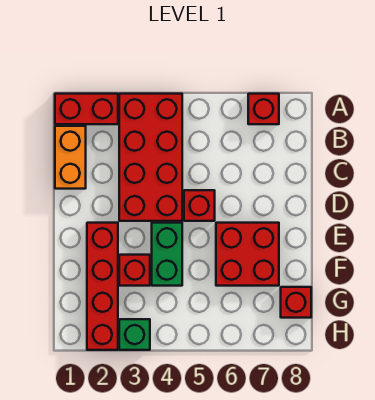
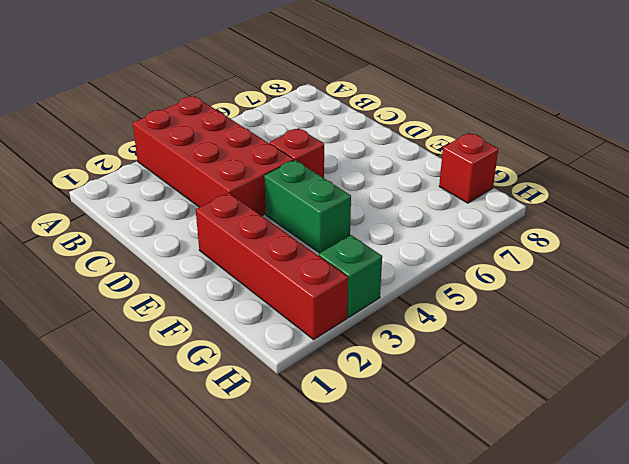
none -> red brick A1:A2 level 1
none -> red brick A7 level 1

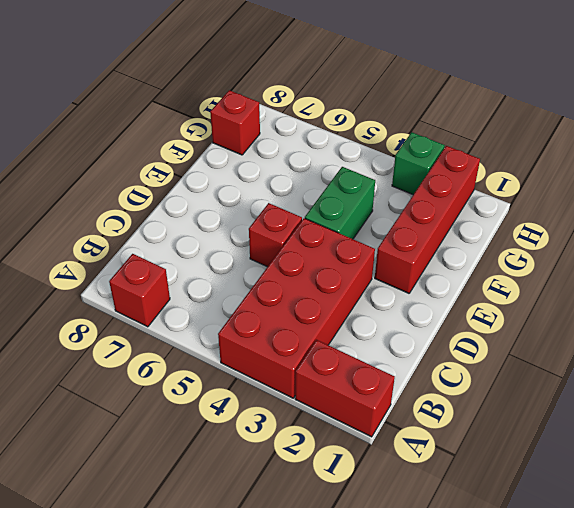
none -> orange brick B1:C1 level 1
none -> red brick E6:F7 level 1

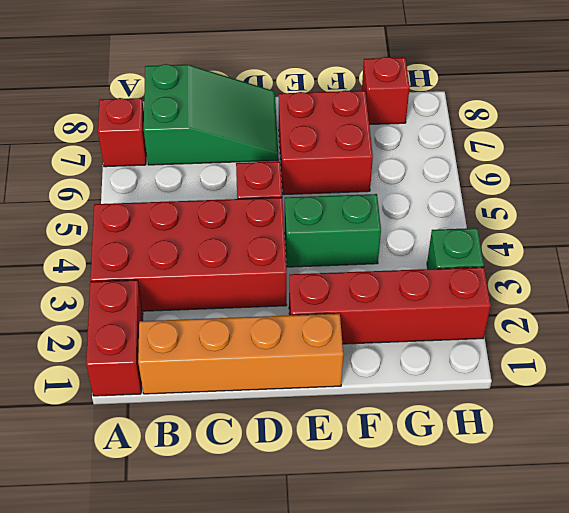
orange brick B1:E1 level 1 -> orange brick B1:C1 level 1
green slope B7:D8 level 1 top B -> none
none -> red brick F3 level 1

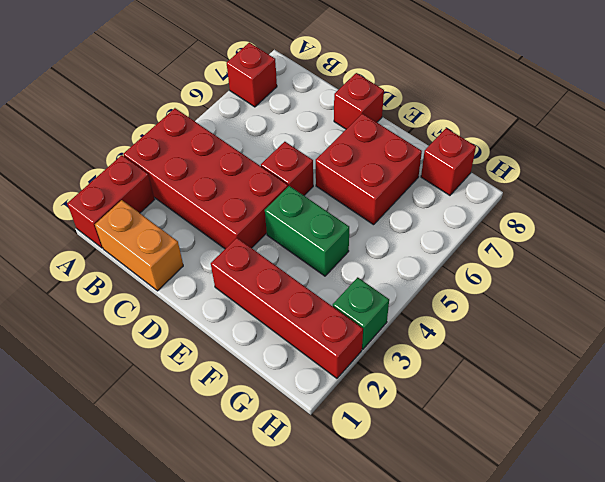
red brick D8 level 1 -> red brick F3 level 1

